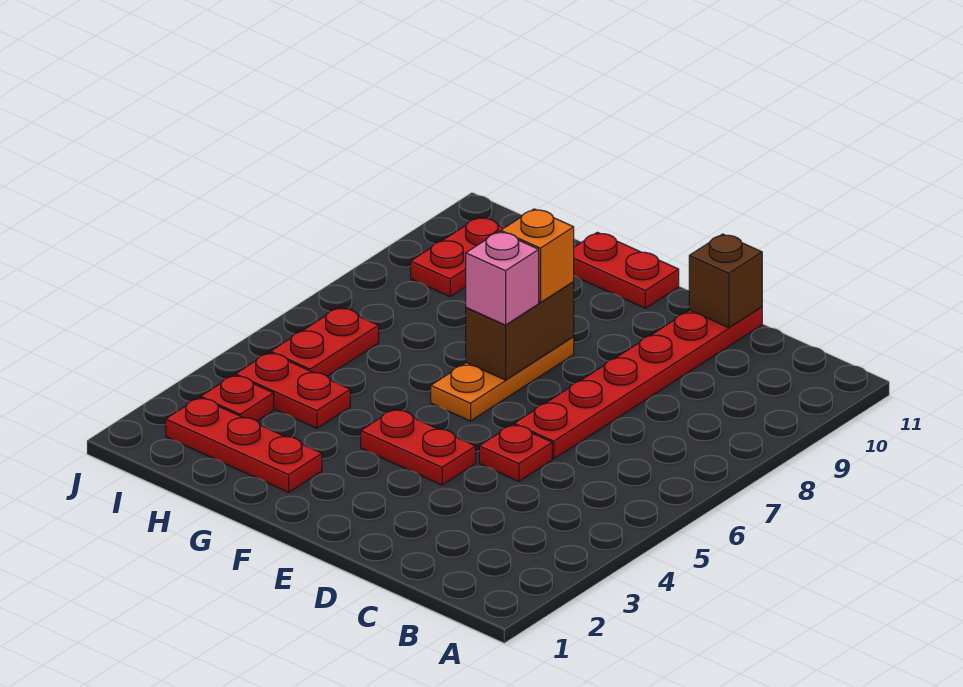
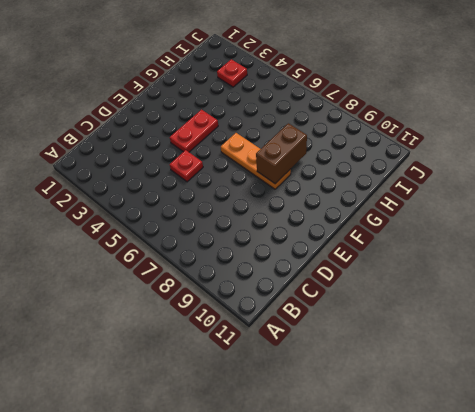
brown brick F8:G8 level 2 -> brown brick F7:F8 level 2
none -> red plate D6:D11 level 1
none -> red plate F11:G11 level 1
none -> red plate G2:I2 level 1

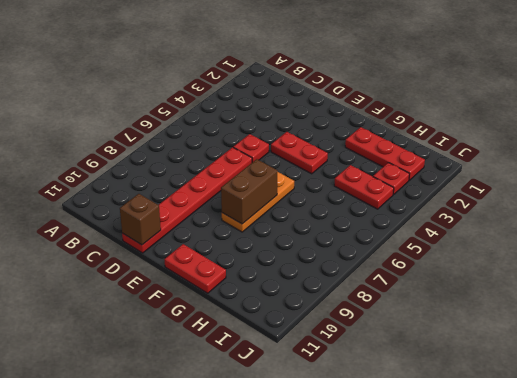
none -> red plate I5:I6 level 1
none -> red plate I9:I10 level 1
none -> pink brick F7 level 3

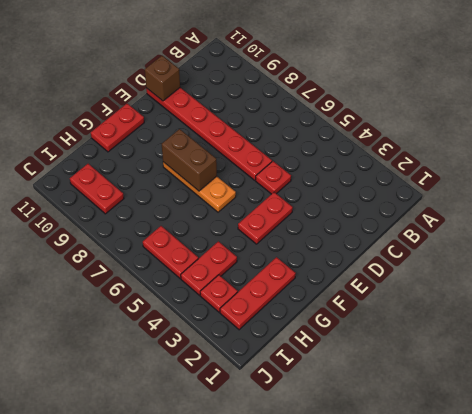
none -> pink brick F7 level 3
none -> orange brick F8 level 3

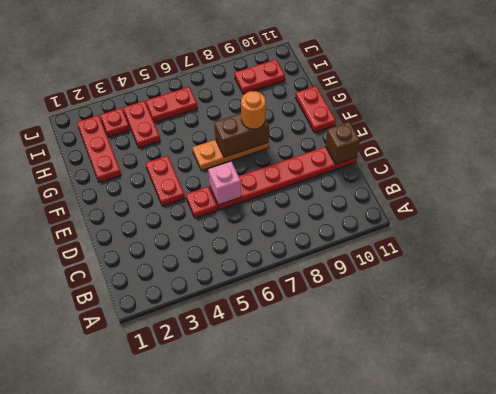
pink brick D6 level 2 -> pink brick F7 level 3
orange round brick F8 level 3 -> orange brick F8 level 3

